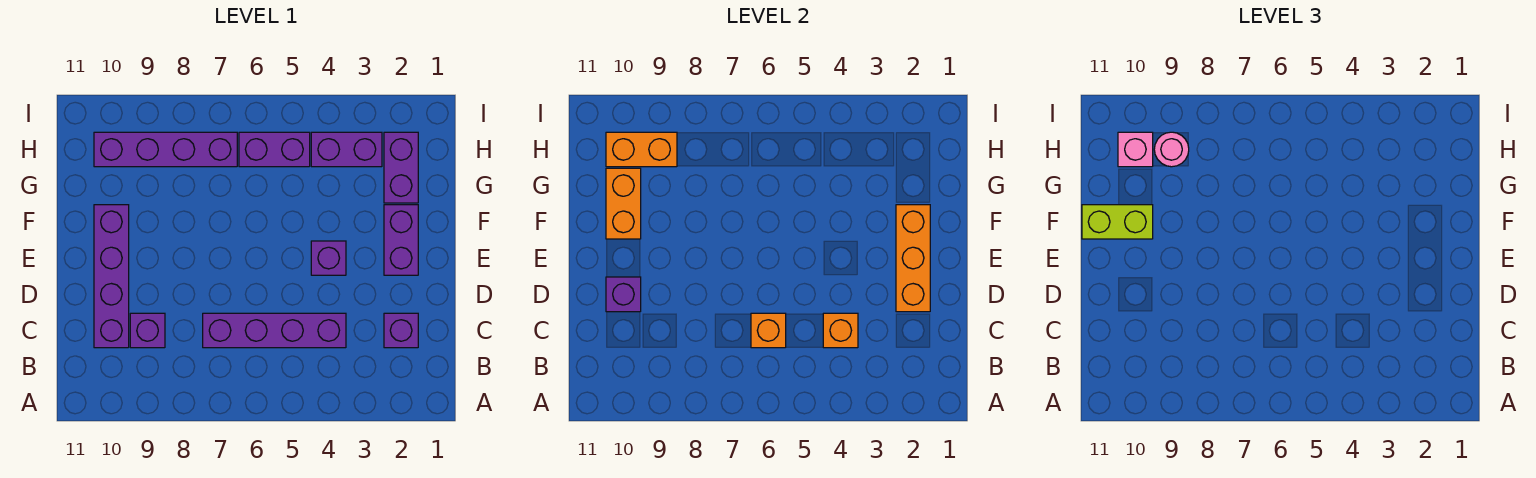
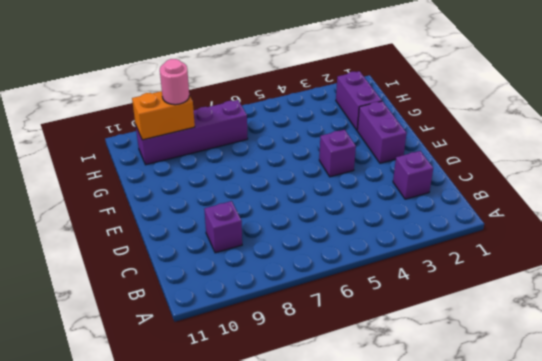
none -> purple brick C4:C7 level 1
none -> purple brick C10:F10 level 1
none -> purple brick H3:H4 level 1

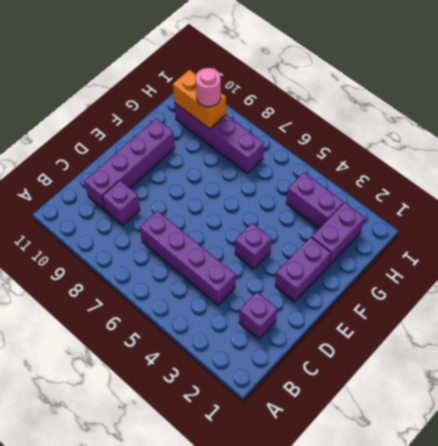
none -> purple brick H5:H6 level 1
none -> orange brick C4 level 2
none -> orange brick C6 level 2

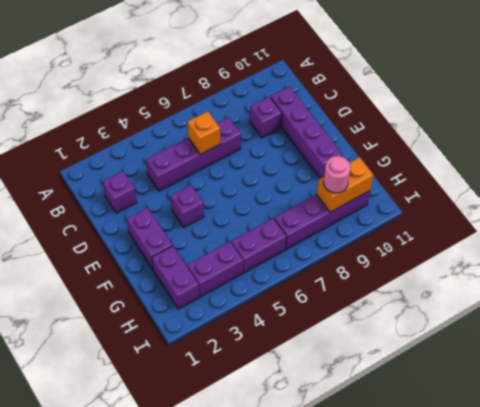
none -> orange brick C4 level 2
none -> orange brick D2:F2 level 2
none -> purple brick D10 level 2

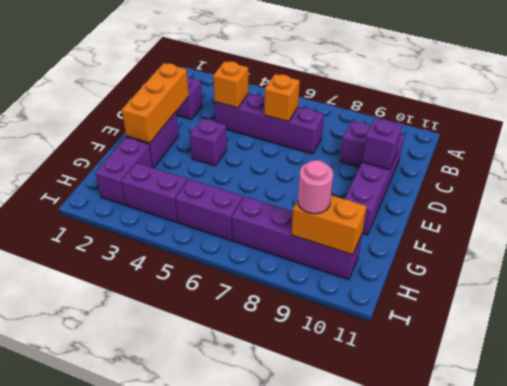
none -> orange brick F10:G10 level 2
none -> lime brick F10:F11 level 3
none -> pink brick H10 level 3

